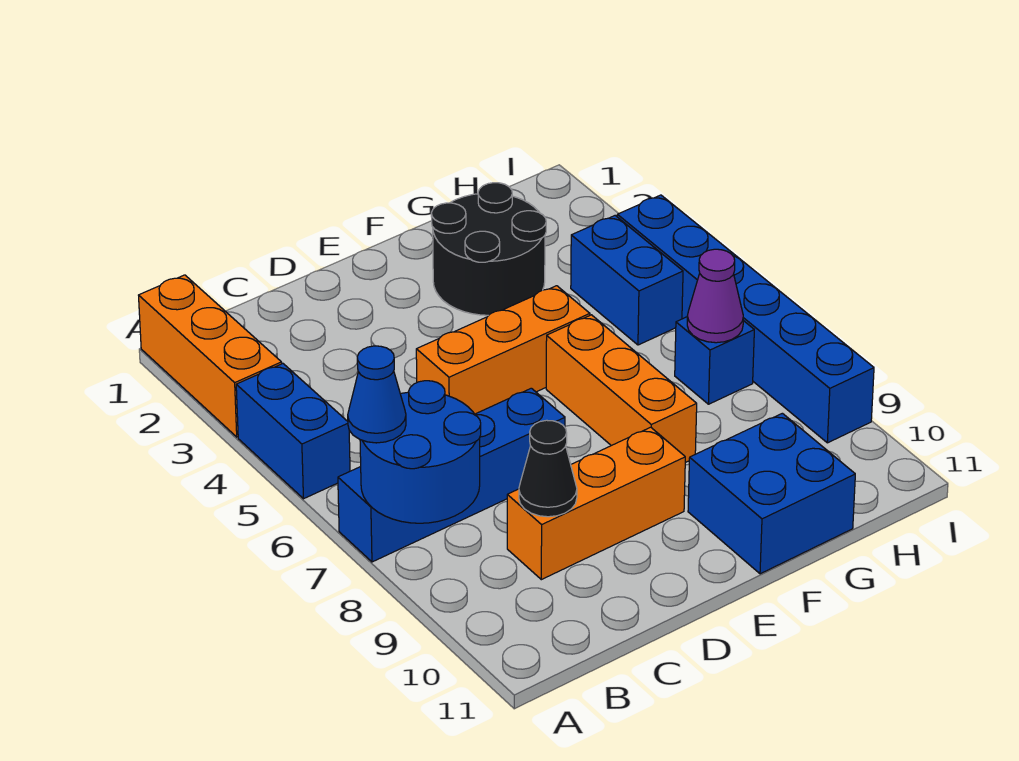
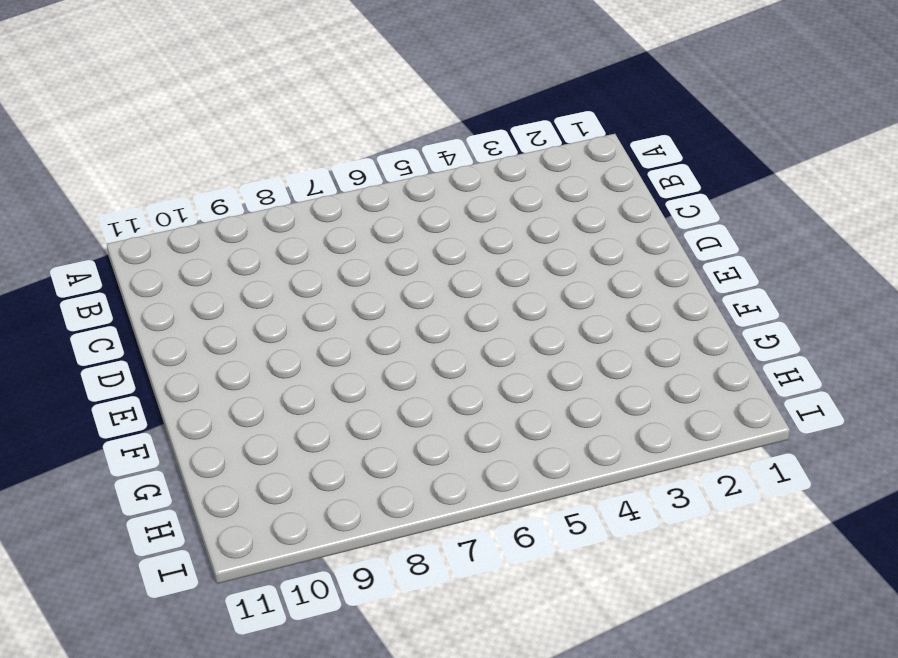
none -> orange brick A1:A3 level 1
none -> blue brick A4:A5 level 1
none -> blue brick A7:D7 level 1

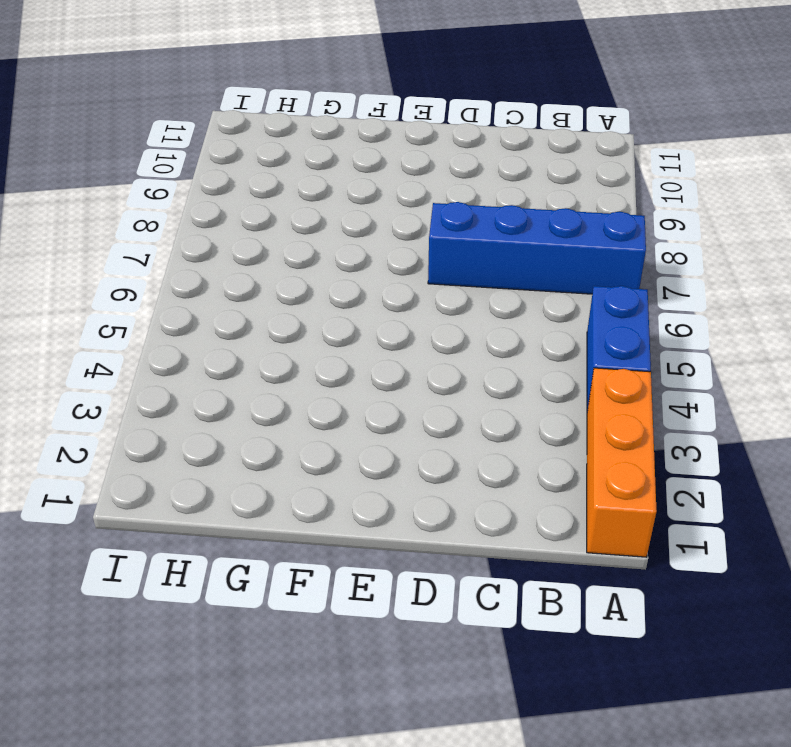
none -> orange brick C9:E9 level 1
none -> orange brick D5:F5 level 1
none -> black round brick F2:G3 level 1

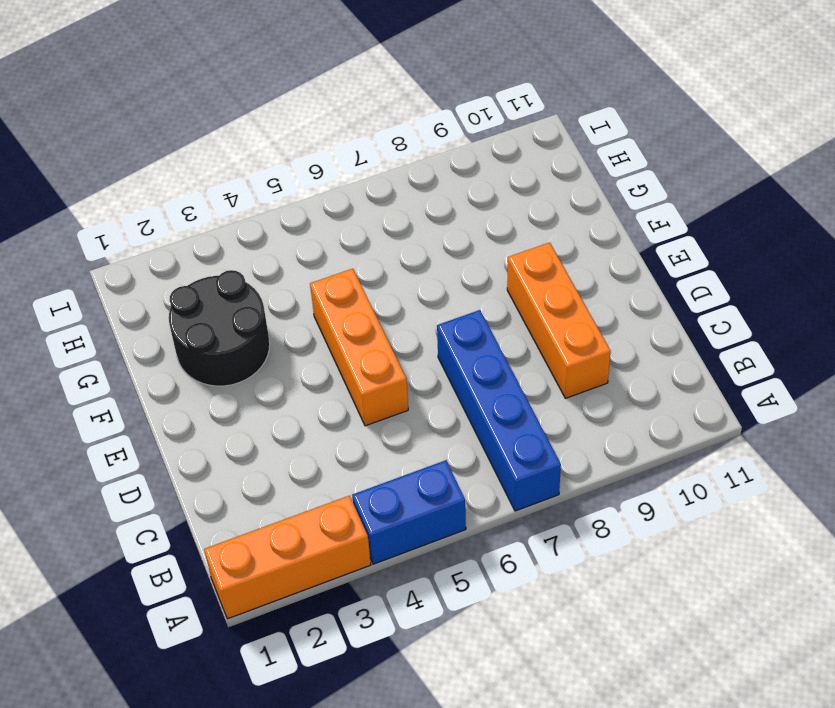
none -> orange brick F6:F8 level 1
none -> blue brick F10:G11 level 1
none -> blue brick H4:H5 level 1

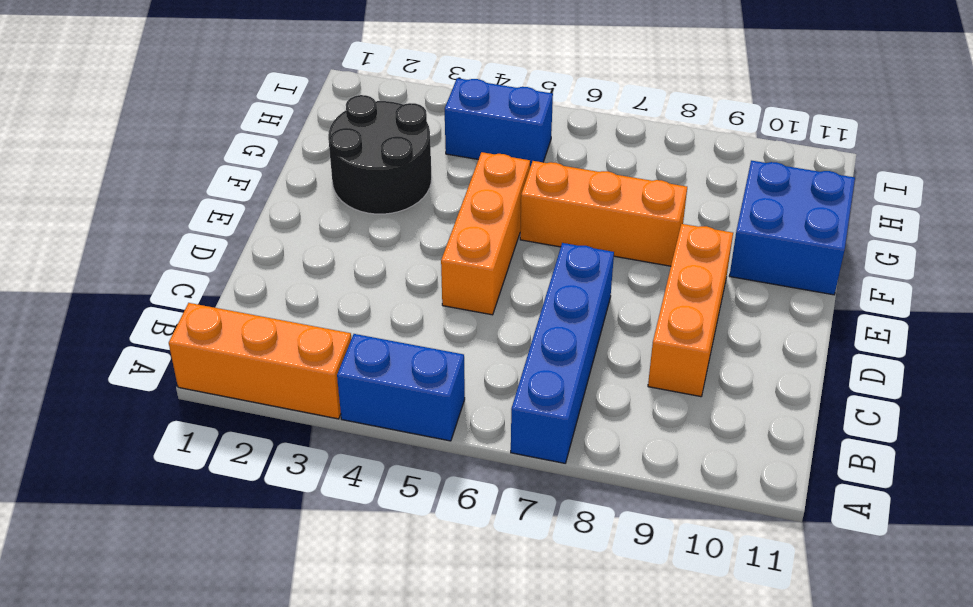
none -> blue brick H7 level 1
none -> blue brick I4:I9 level 1
none -> blue round brick A7:B8 level 2

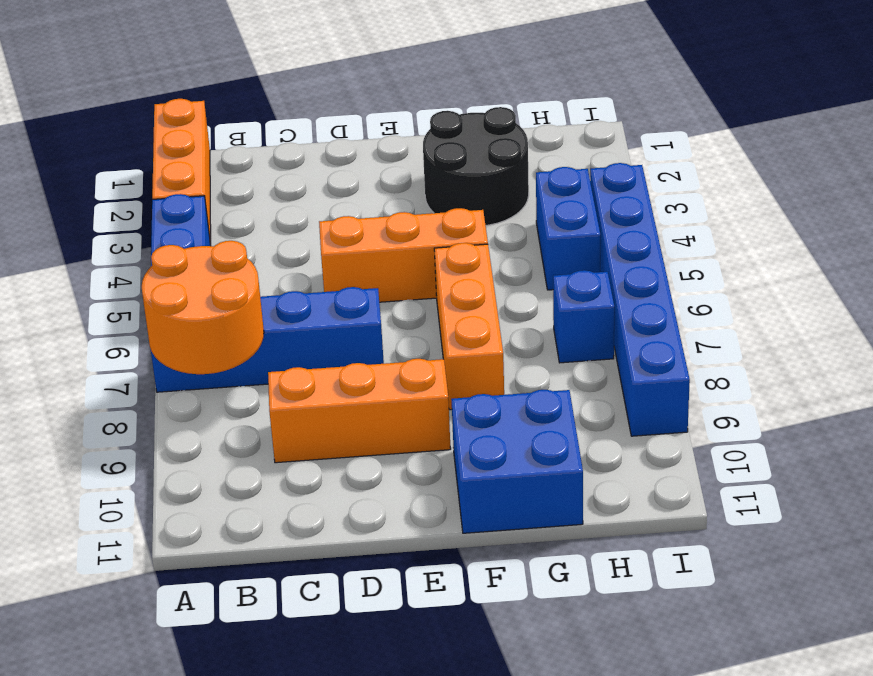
orange round brick A7:B8 level 2 -> blue round brick A7:B8 level 2
none -> black cone C9 level 2
none -> purple cone H7 level 2
none -> blue cone A7 level 3

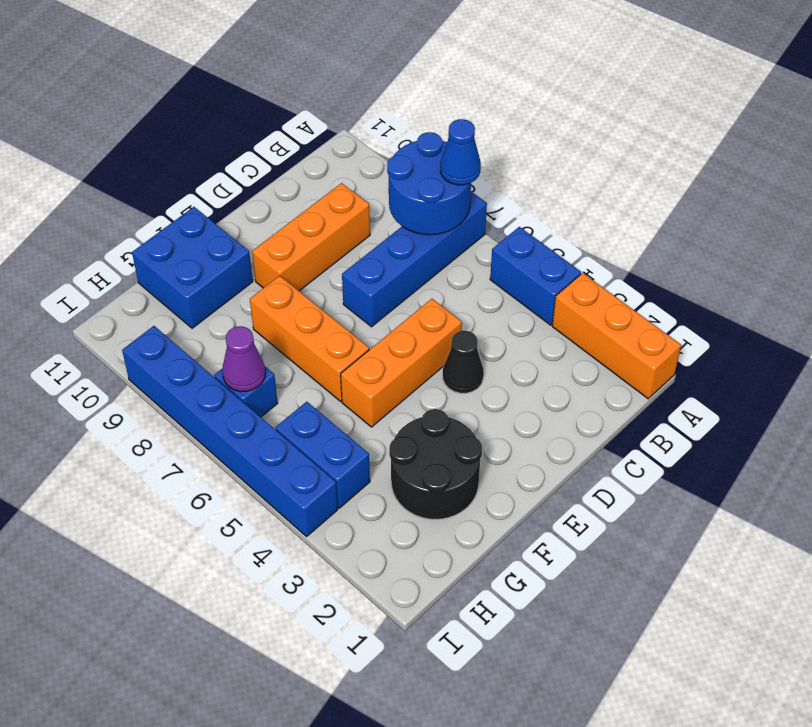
black cone D4 level 1 -> black cone C9 level 2

